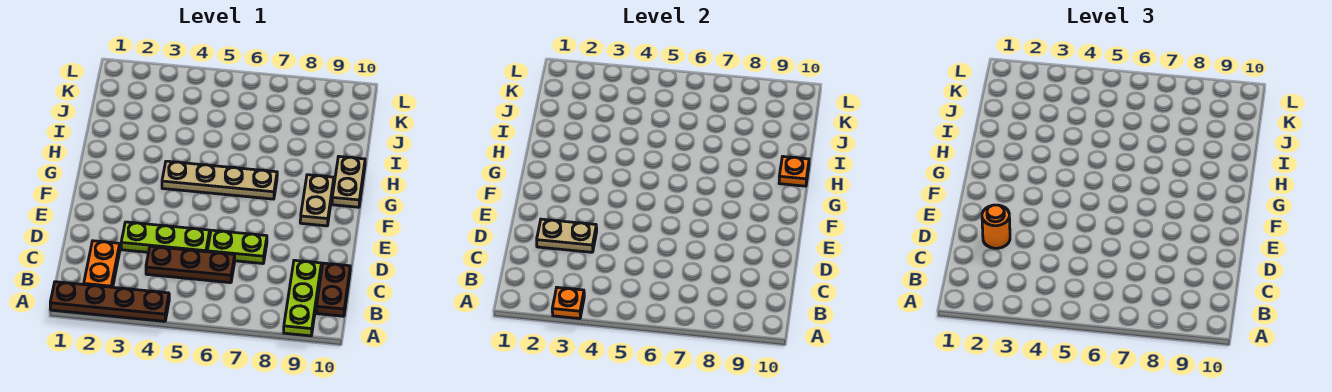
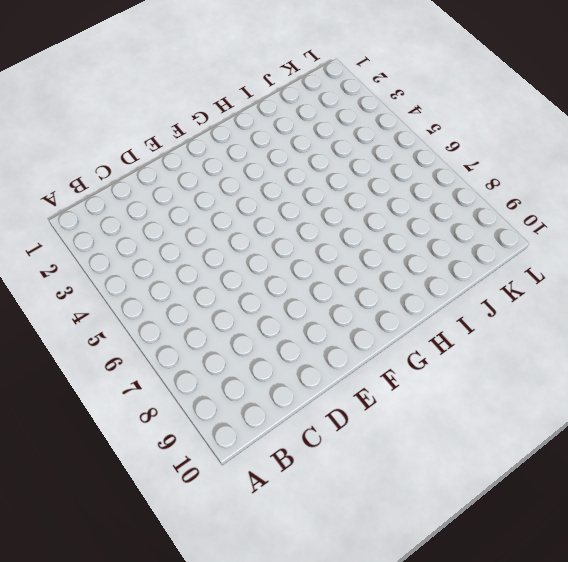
none -> brown plate A1:A4 level 1
none -> lime plate A9:C9 level 1
none -> orange plate B2:C2 level 1

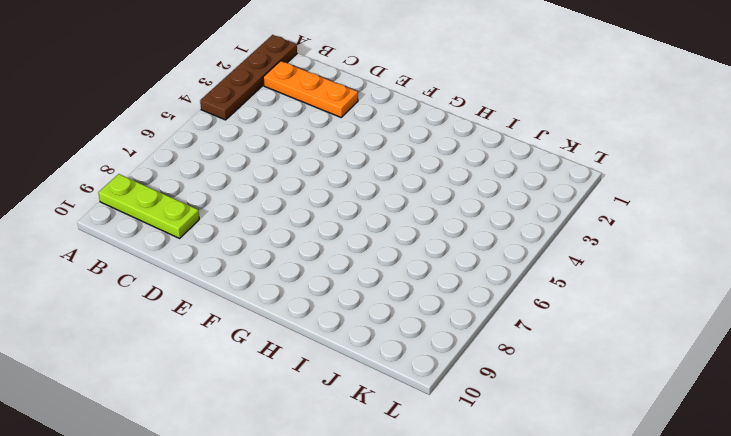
orange plate B2:D2 level 1 -> orange plate B2:C2 level 1
none -> brown plate B10:C10 level 1
none -> brown plate C4:C6 level 1
none -> lime plate D3:D5 level 1

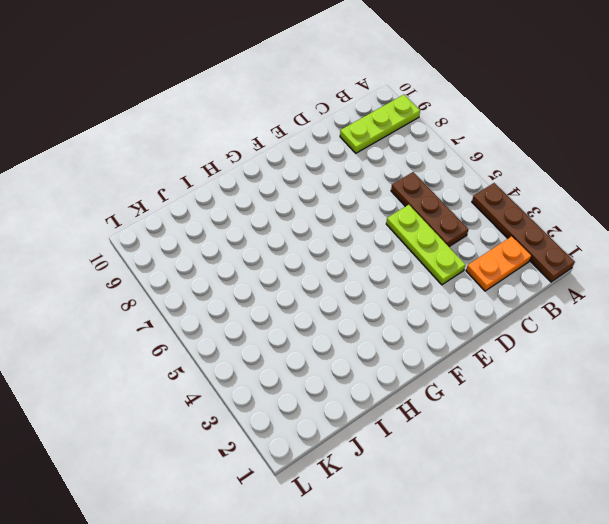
none -> brown plate B10:C10 level 1
none -> lime plate D6:D7 level 1
none -> tan plate F9:G9 level 1

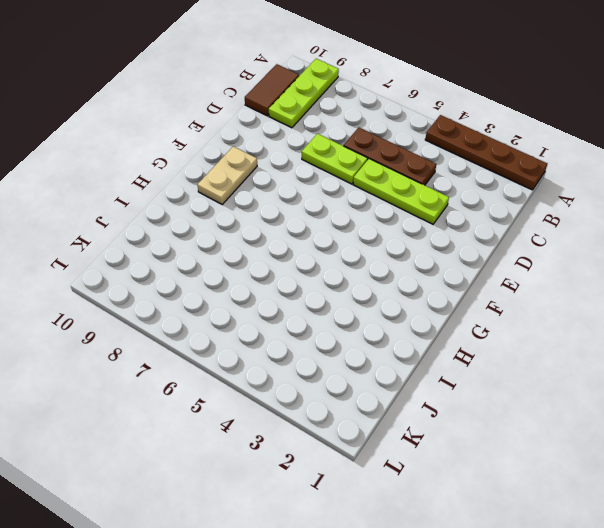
brown tile B10:C10 level 1 -> brown plate B10:C10 level 1
none -> orange plate B2:C2 level 1
none -> tan plate G4:G7 level 1
none -> tan plate G10:H10 level 1

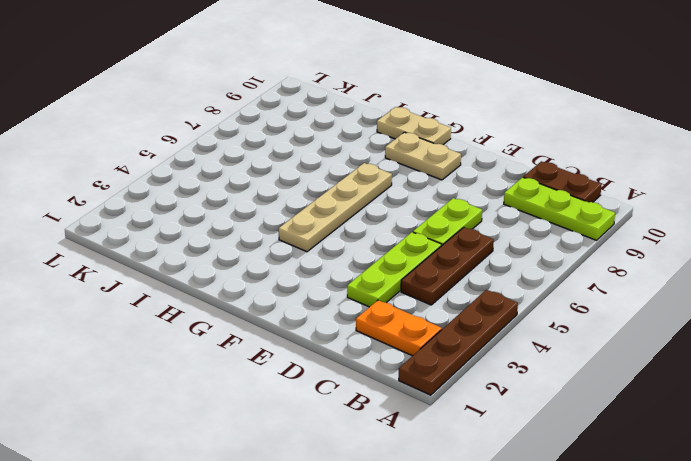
none -> orange plate A3 level 2
none -> tan plate D2:D3 level 2
none -> orange plate H10 level 2

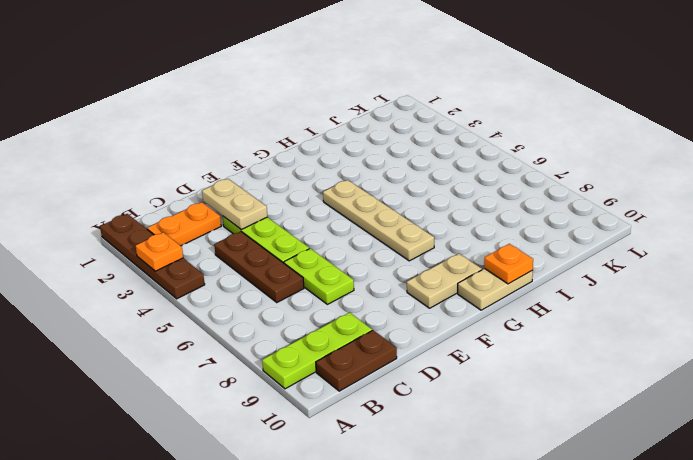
none -> orange round brick D2 level 3

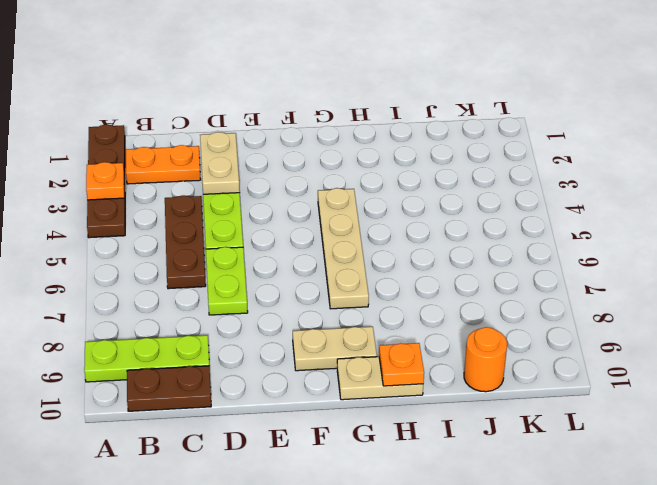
orange round brick J10 level 1 -> orange round brick D2 level 3

